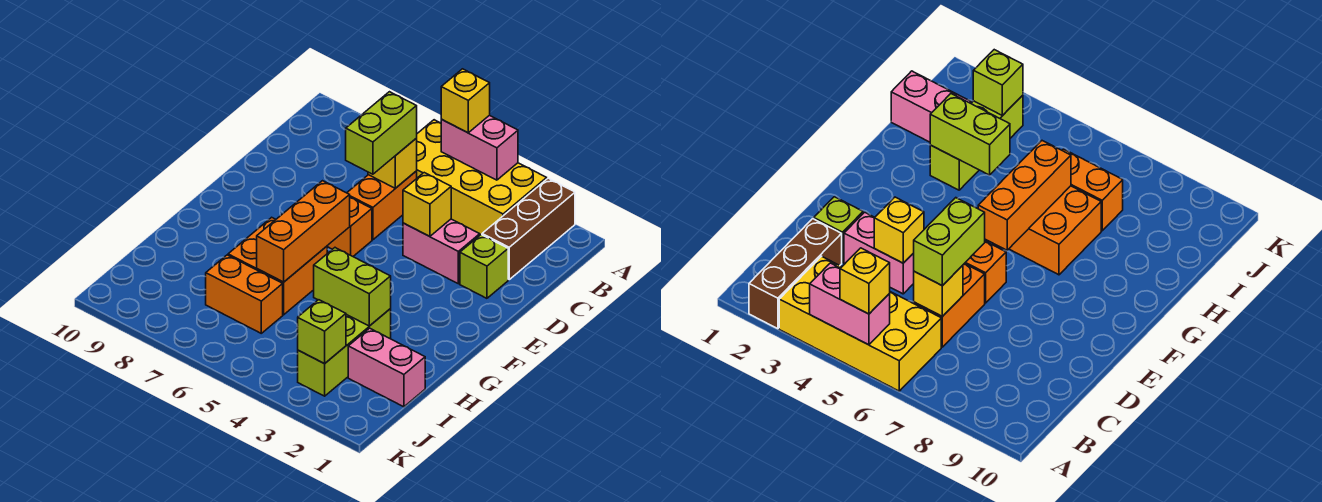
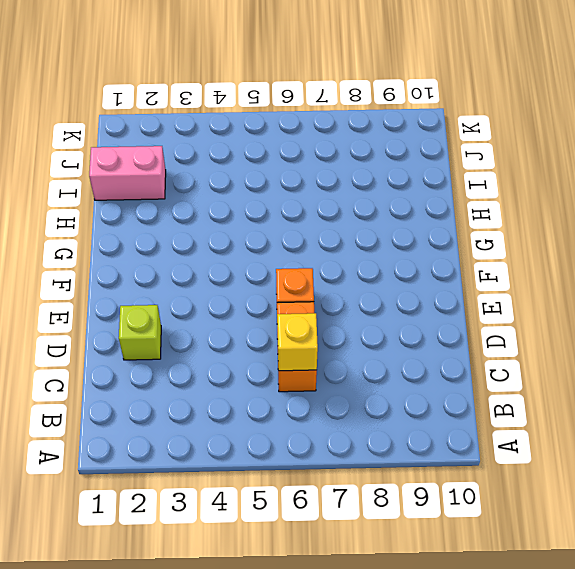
none -> brown brick A2:C2 level 1
none -> yellow brick A3:B6 level 1
none -> pink brick D3:D4 level 1

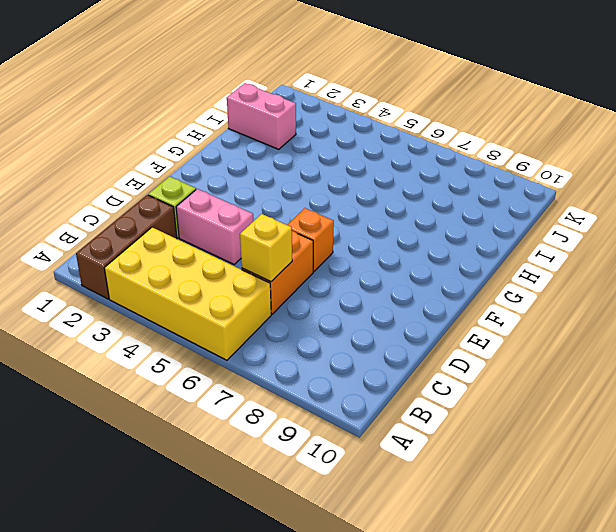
none -> orange brick G6:H7 level 1
none -> lime brick H3:J3 level 1
none -> orange brick I6:I7 level 1

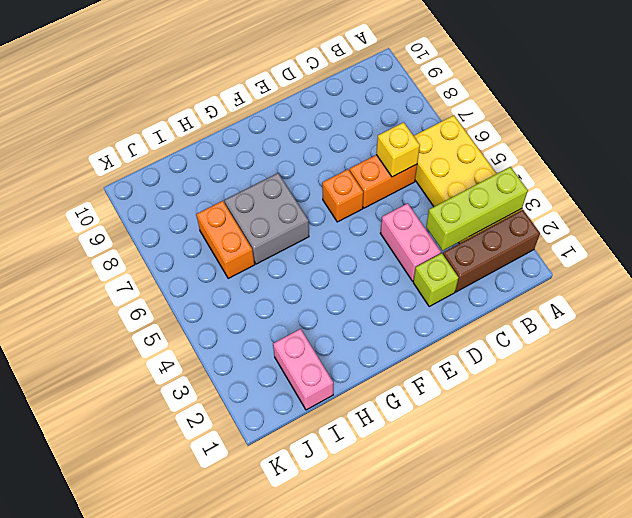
lime brick A3:C3 level 2 -> lime brick H3:J3 level 1
grey brick G6:H7 level 1 -> orange brick G6:H7 level 1
none -> pink brick A4:A5 level 2
none -> yellow brick D4 level 2
none -> orange brick F6:H6 level 2

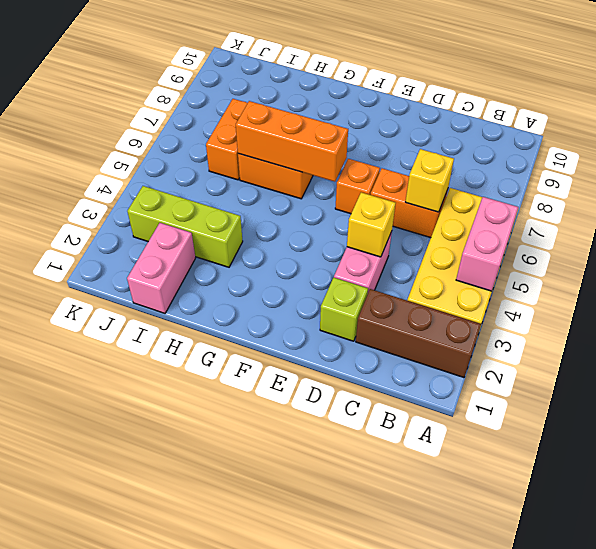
none -> lime brick H3:H4 level 2
none -> lime brick J3 level 2
none -> yellow brick A5 level 3

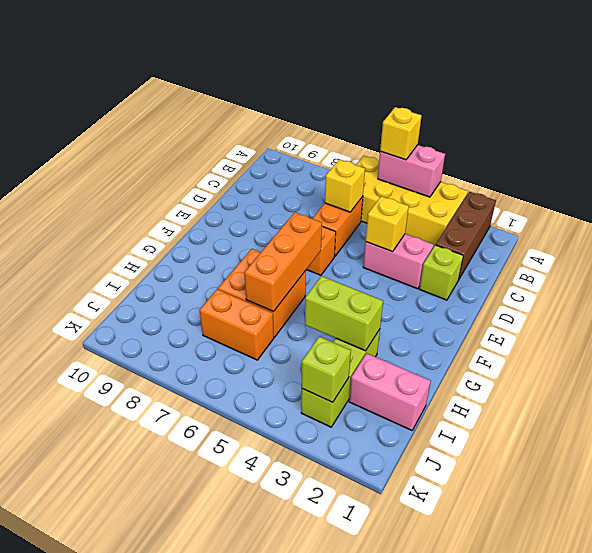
none -> lime brick C6:D6 level 3

